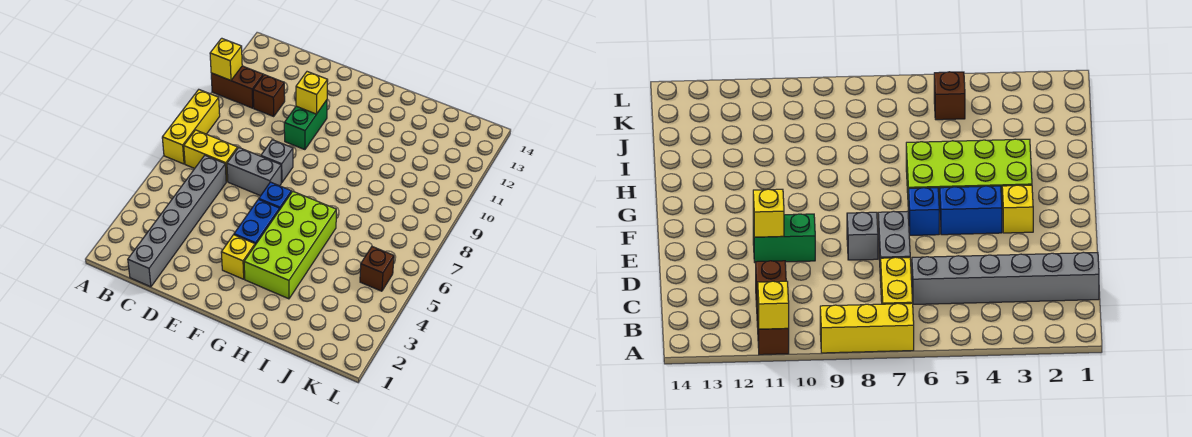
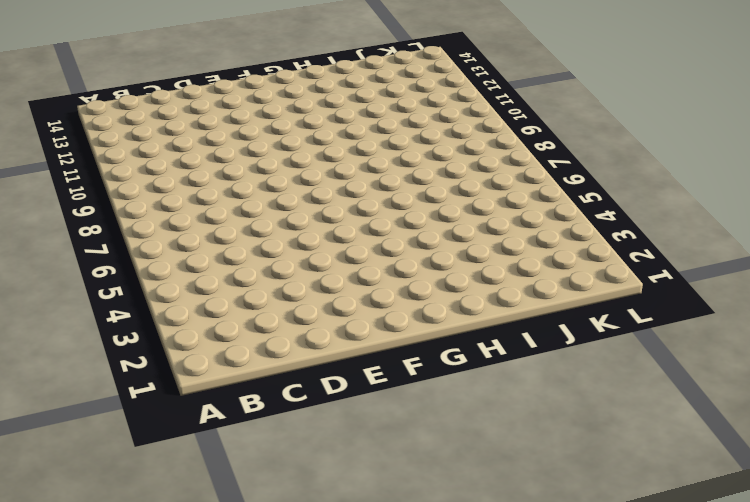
none -> yellow brick A7:A9 level 1
none -> brown brick A11:B11 level 1
none -> yellow brick B7:C7 level 1

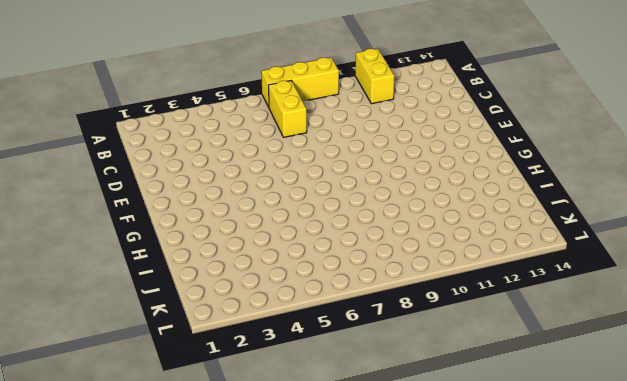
yellow brick A11:B11 level 1 -> brown brick A11:B11 level 1
none -> grey brick C1:C6 level 1
none -> brown brick C11 level 1
none -> grey brick D7:E7 level 1

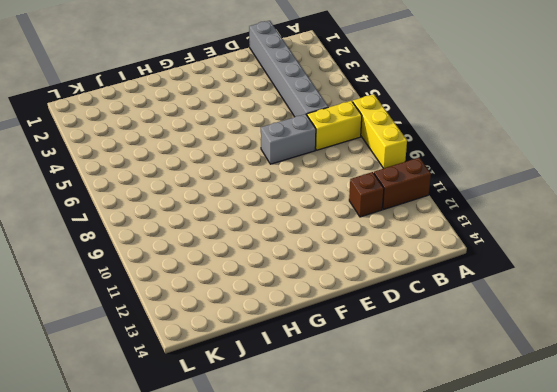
none -> grey brick E8 level 1
none -> green brick E10:E11 level 1
none -> yellow brick F3 level 1

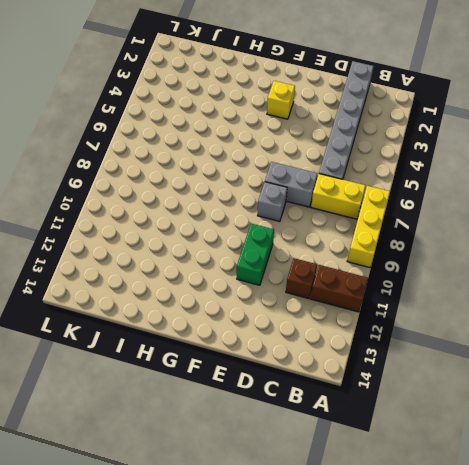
none -> blue brick F4:F5 level 1
none -> blue brick F6 level 1
none -> lime brick G3:H6 level 1

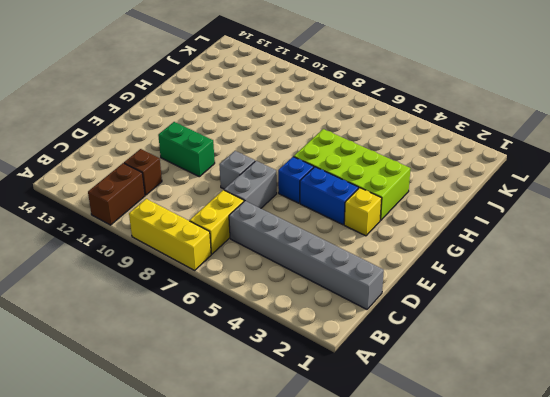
none -> brown brick K5 level 1
none -> yellow brick A11 level 2
none -> yellow brick E11 level 2

